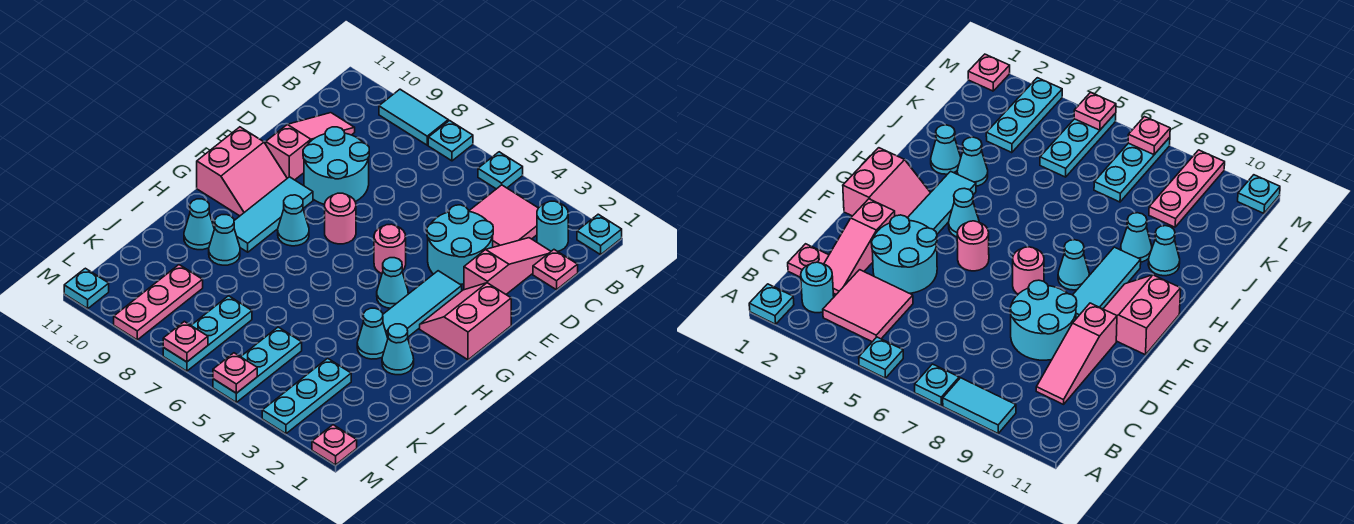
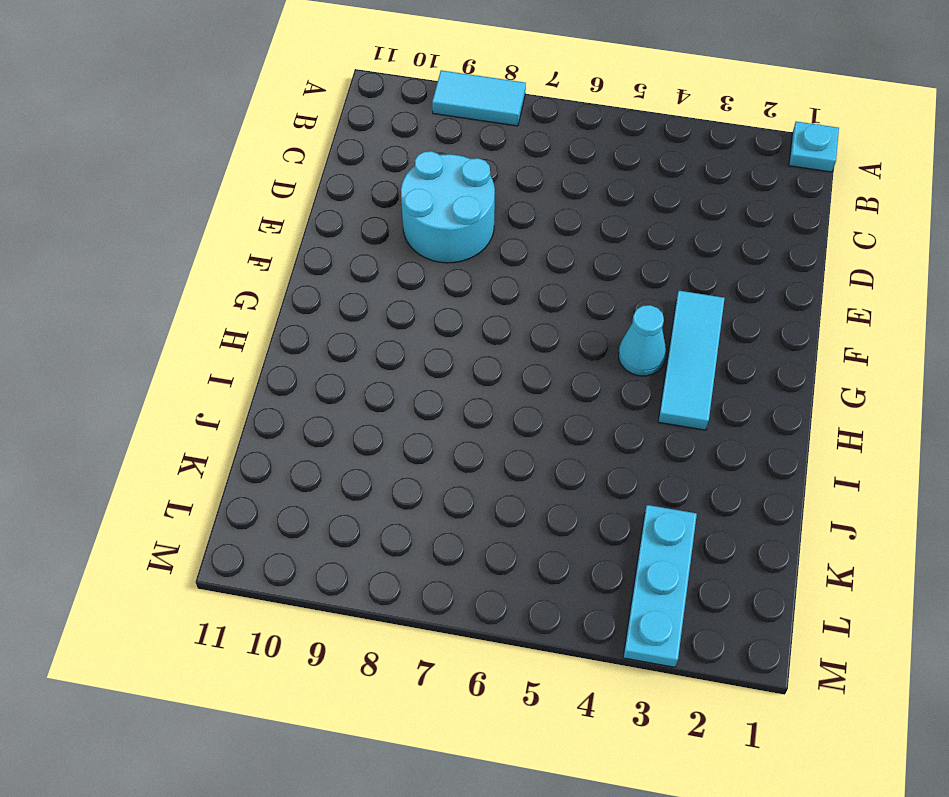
none -> cyan plate A5 level 1
none -> cyan plate A7 level 1
none -> cyan round brick B2 level 1
none -> pink tile B3:C4 level 1

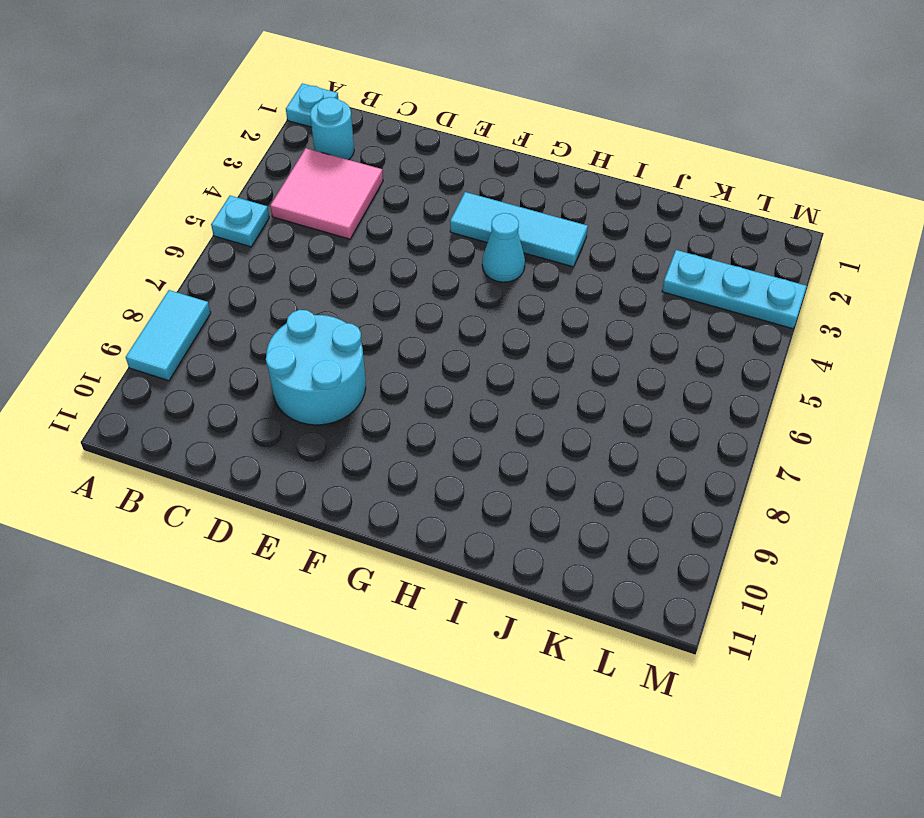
none -> cyan plate A7 level 1
none -> pink plate C1 level 1
none -> pink slope C2:E2 level 1 top E
none -> pink slope C10:E10 level 1 top E

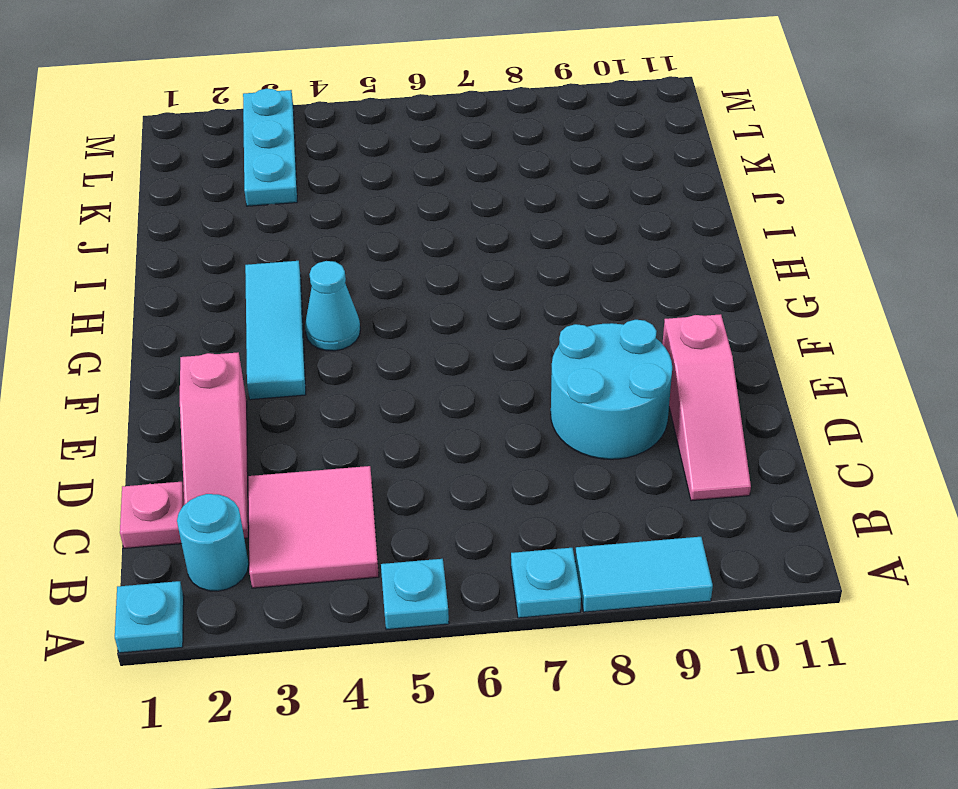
none -> cyan round brick D3:E4 level 1
none -> pink slope F1:G2 level 1 top 1
none -> pink round brick F5 level 1
none -> pink round brick F7 level 1

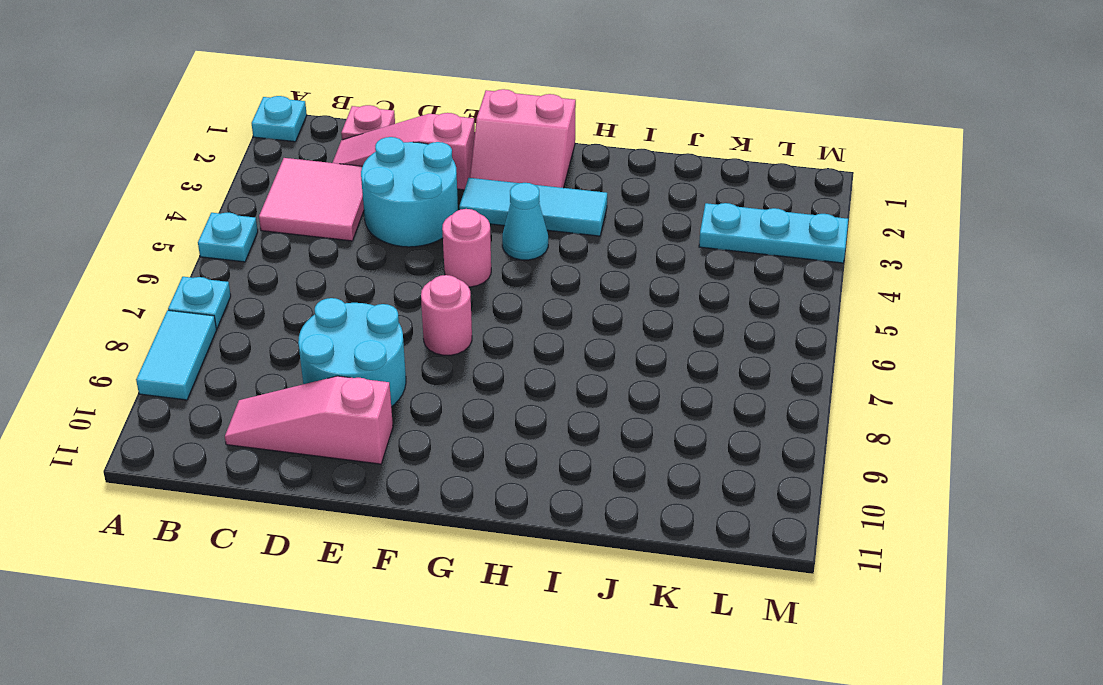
none -> cyan round brick B2 level 1
none -> cyan tile F9:H9 level 1
none -> pink slope F10:G11 level 1 top 11
none -> cyan cone G8 level 1

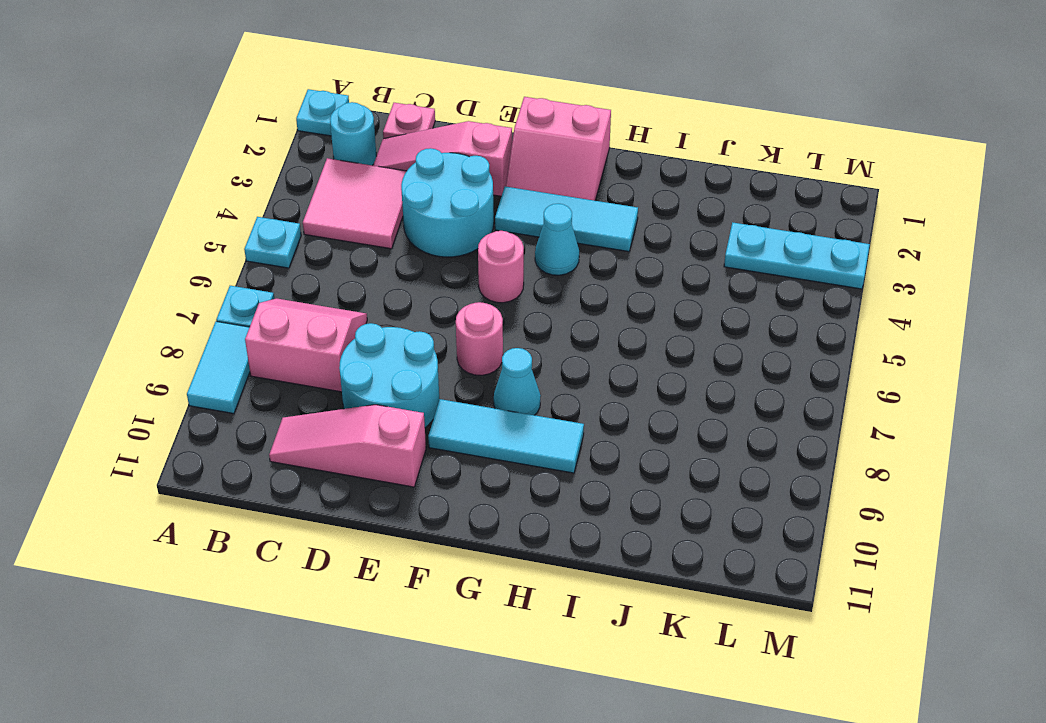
pink slope B7:C8 level 1 top 8 -> pink slope F10:G11 level 1 top 11
none -> cyan cone I2 level 1
none -> cyan cone I3 level 1
none -> cyan cone I9 level 1
none -> cyan cone I10 level 1

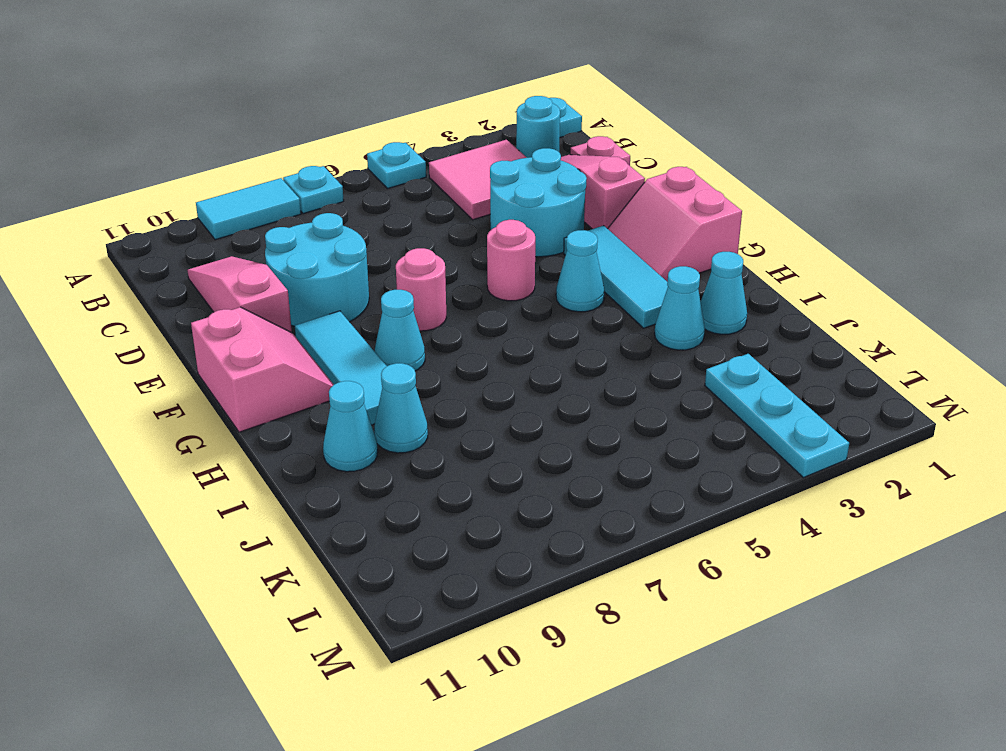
none -> cyan plate K5:M5 level 1
none -> cyan plate K7:M7 level 1
none -> pink plate K9:M9 level 1
none -> pink plate M1 level 1

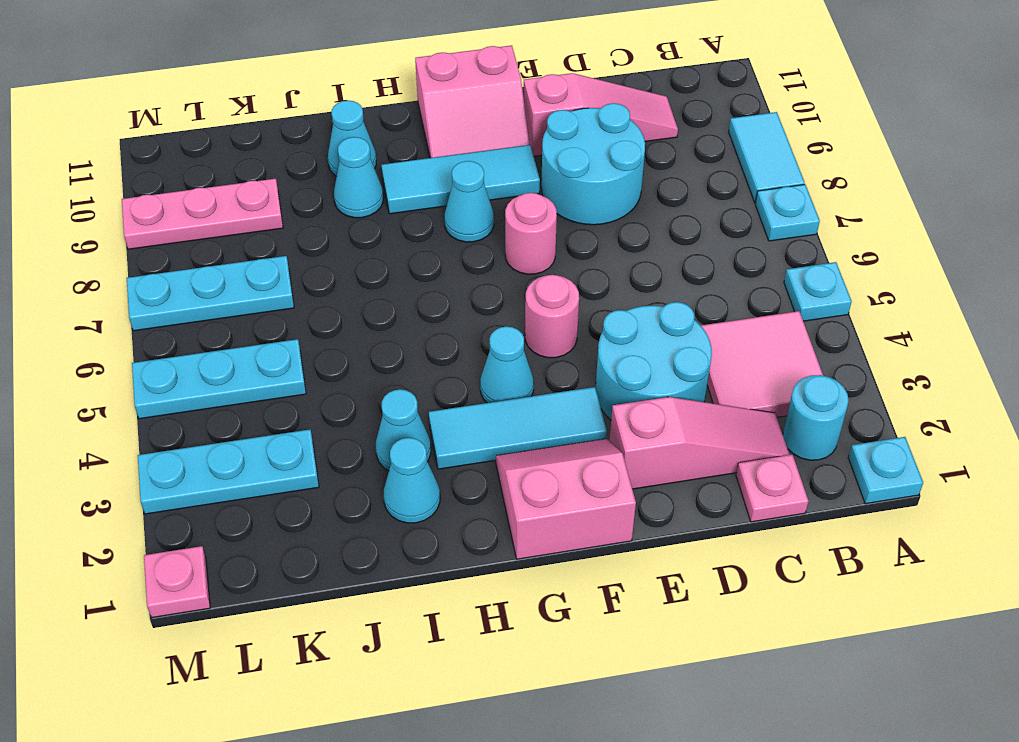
none -> cyan plate M11 level 1
none -> pink plate M5 level 2
none -> pink plate M7 level 2

